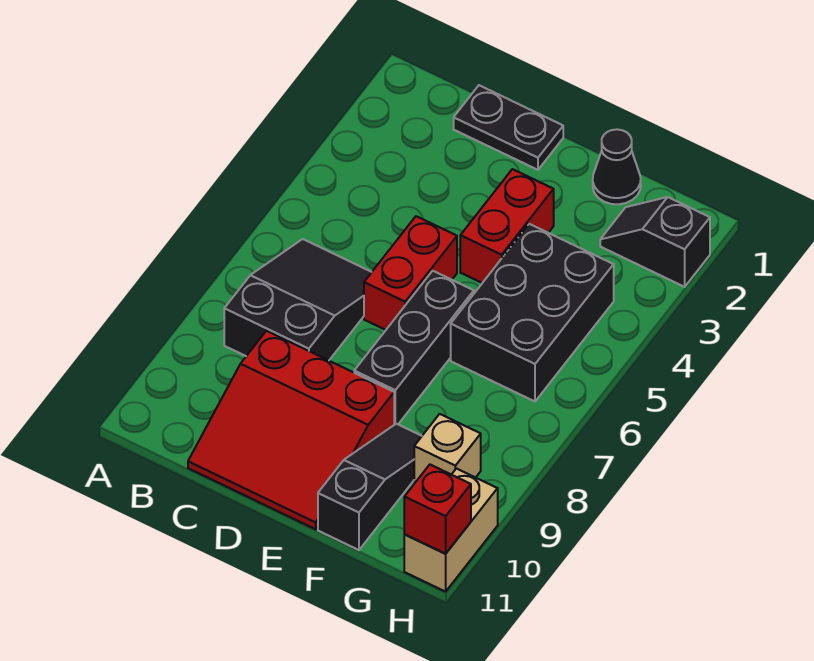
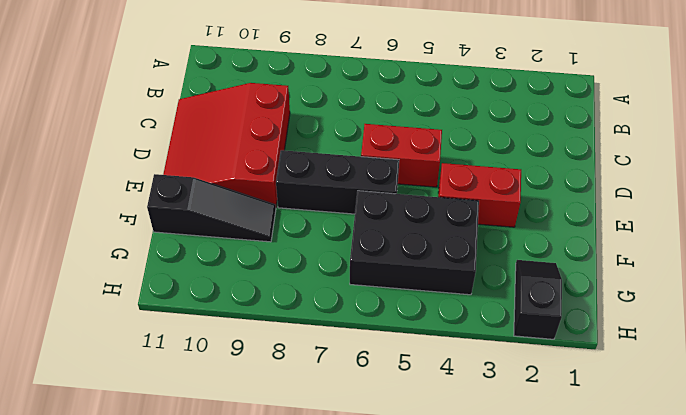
none -> black slope B6:C8 level 1 top 8
none -> black plate C1:D1 level 1
none -> black cone F1 level 1

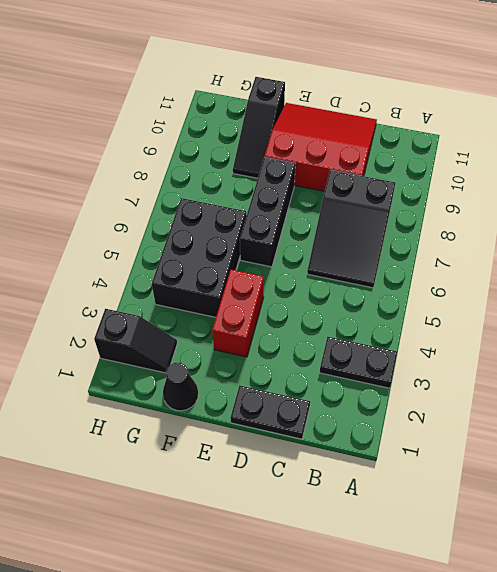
black plate A3:B3 level 1 -> none
none -> red brick D5:D6 level 1
none -> tan brick G9 level 1
none -> tan brick H10:H11 level 1

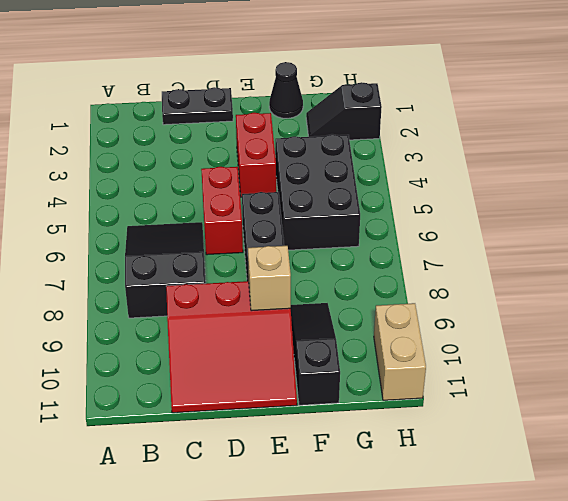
tan brick E9 level 2 -> tan brick G9 level 1
none -> red brick H11 level 2

